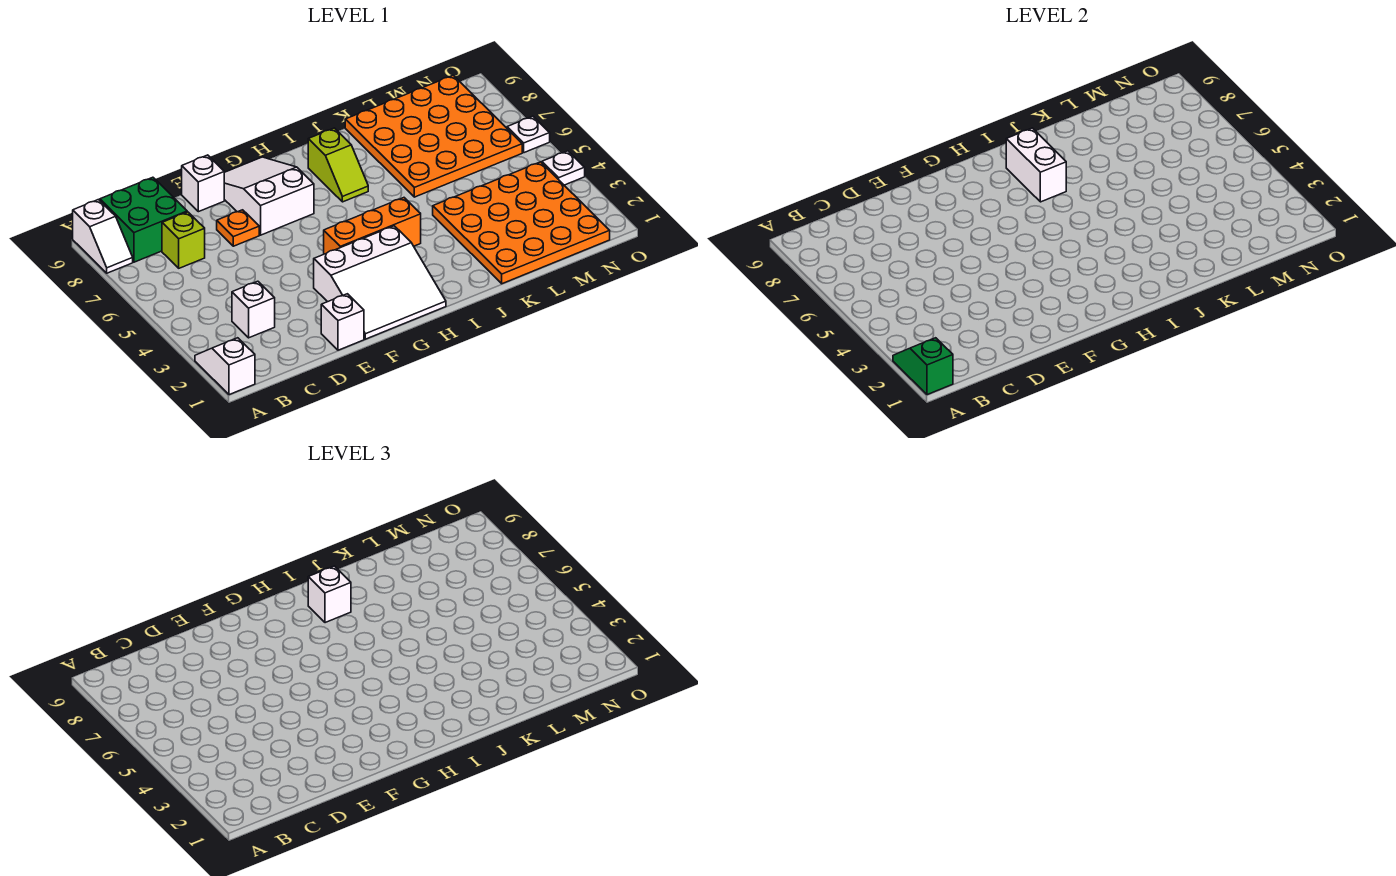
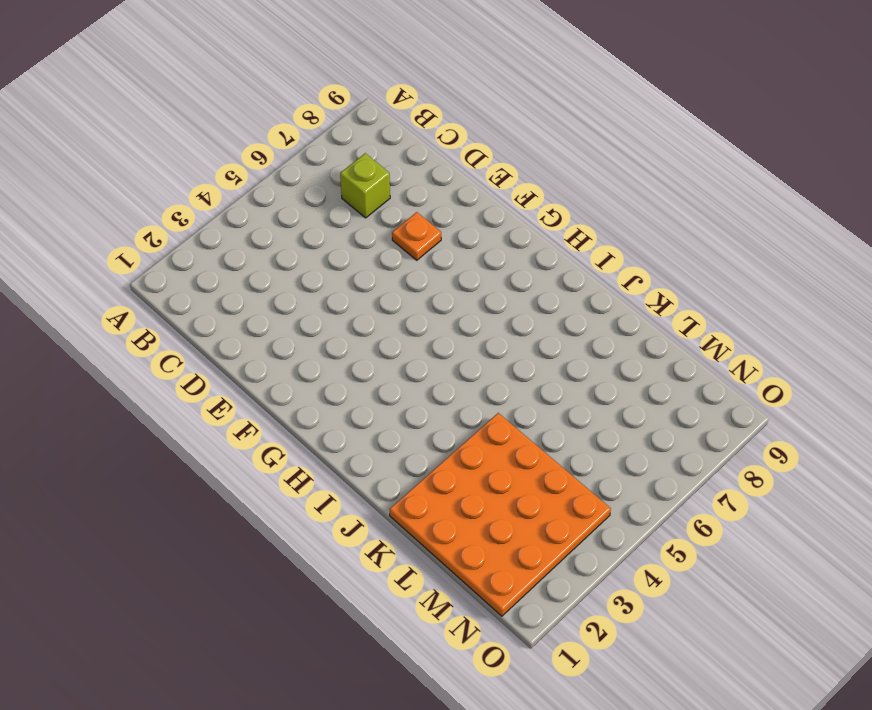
none -> white slope A1:A2 level 1 top 1
none -> white slope A8:A9 level 1 top 9
none -> green brick B8:C9 level 1

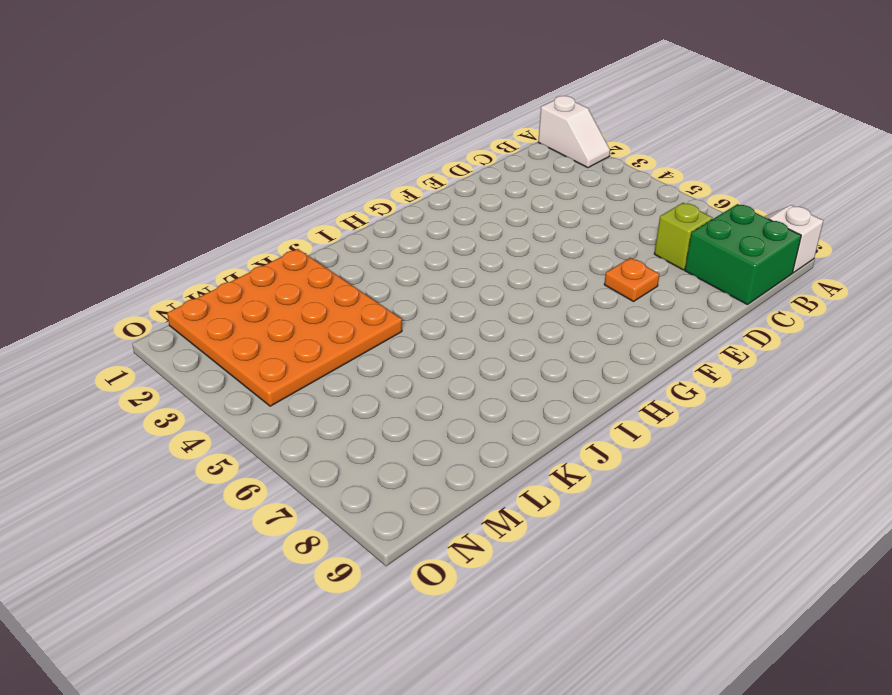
none -> white brick C3 level 1
none -> white brick E1 level 1
none -> white brick E9 level 1

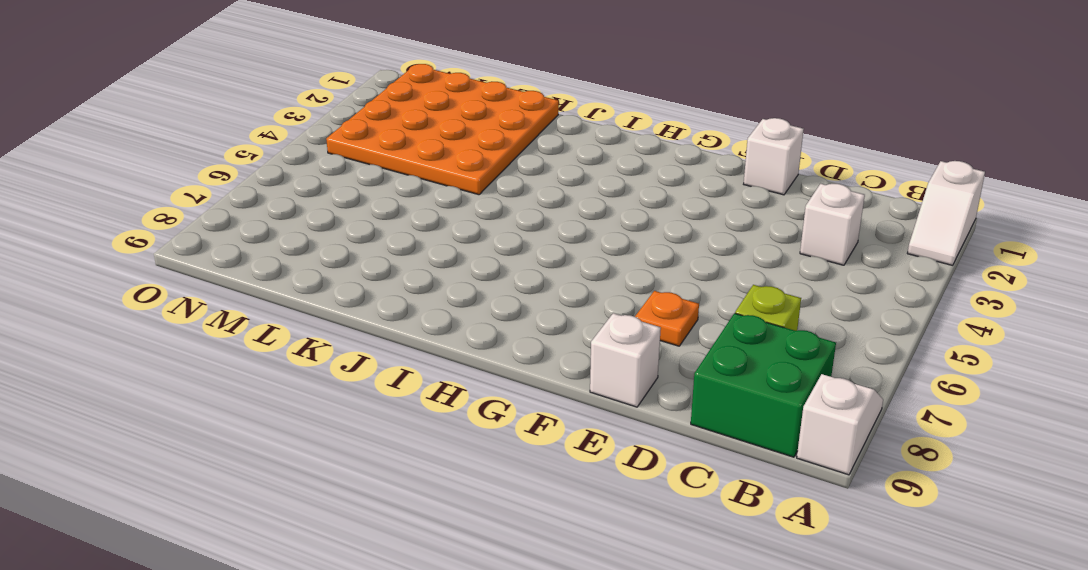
none -> white slope F1:H3 level 1 top 3
none -> white slope F7:G9 level 1 top 7
none -> orange brick G4:I4 level 1

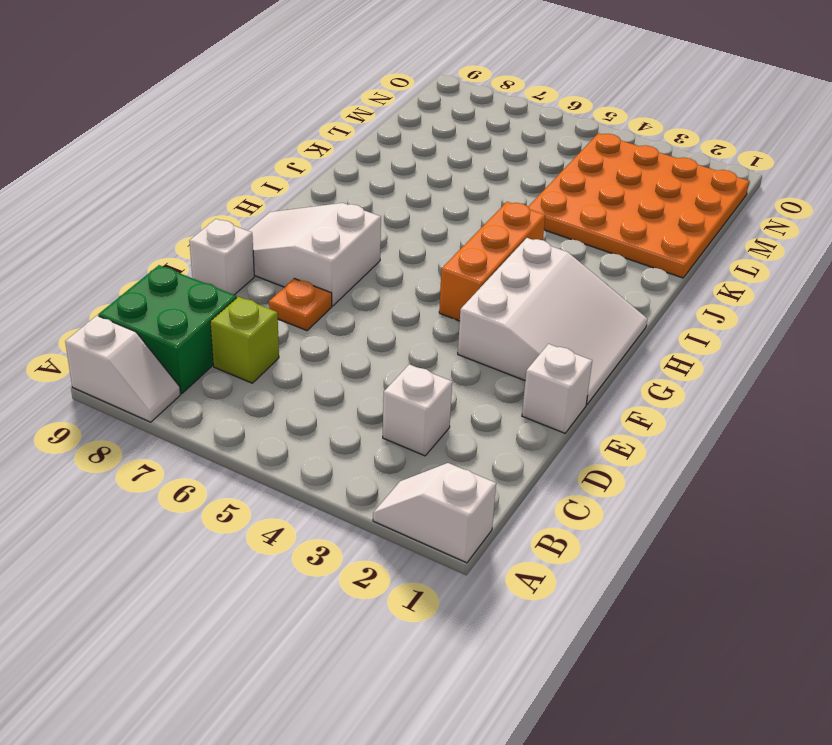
none -> lime slope I7:I8 level 1 top 8
none -> orange plate K6:N9 level 1
none -> white plate O4 level 1

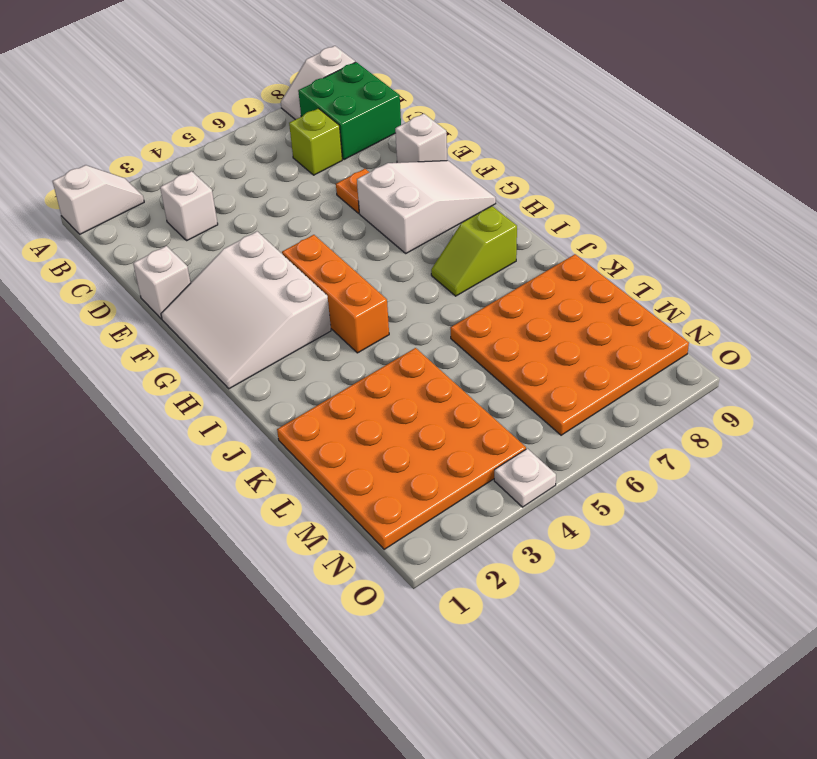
none -> white plate O6 level 1
none -> green slope A1:A2 level 2 top 1
none -> white brick I7:I8 level 2

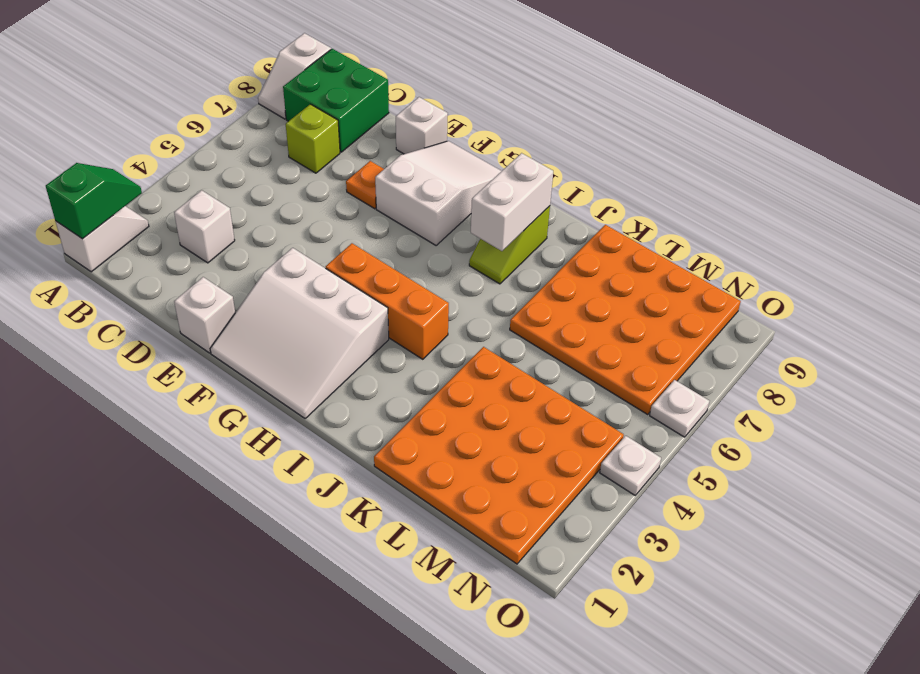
none -> white brick I8 level 3

